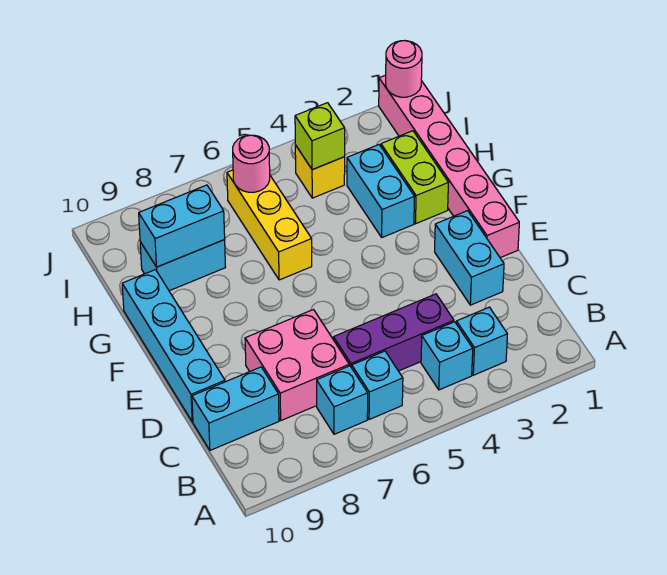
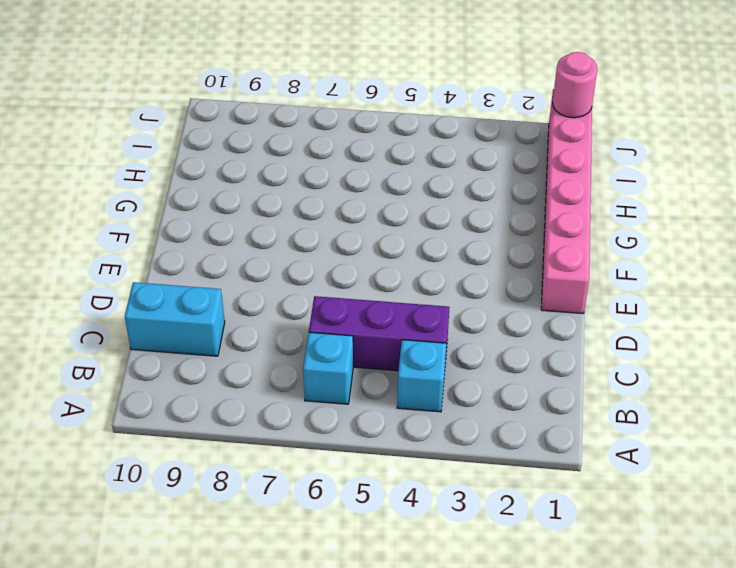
none -> cyan brick B3 level 1
none -> cyan brick B7 level 1
none -> pink brick C7:D8 level 1

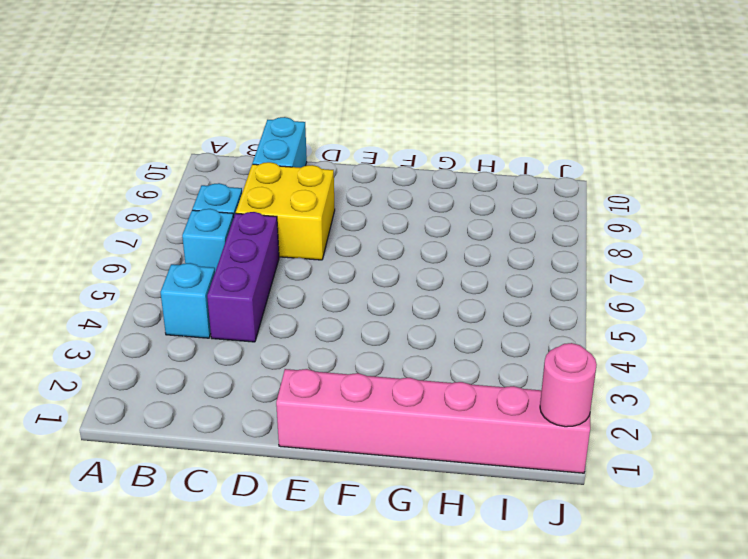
yellow brick C7:D8 level 1 -> pink brick C7:D8 level 1
none -> cyan brick B3 level 1
none -> cyan brick D2:E2 level 1
none -> cyan brick D10:G10 level 1

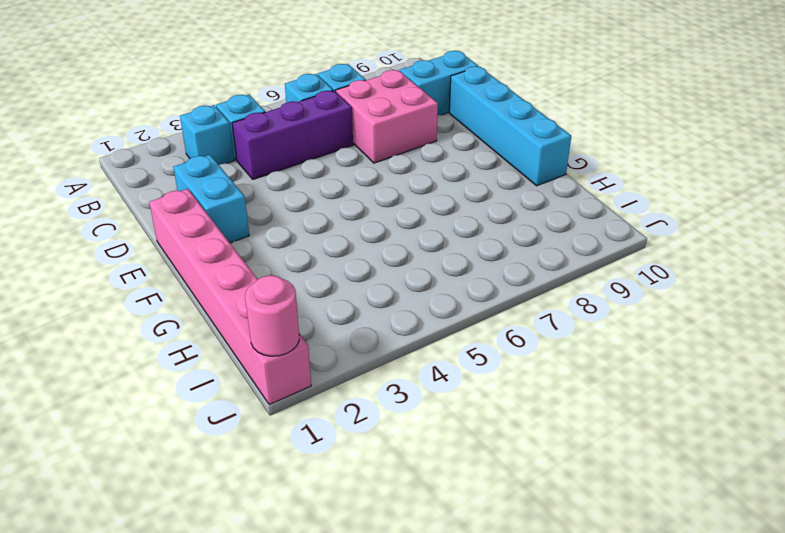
none -> lime brick G2:H2 level 1
none -> cyan brick G3:H3 level 1
none -> yellow brick G6:I6 level 1

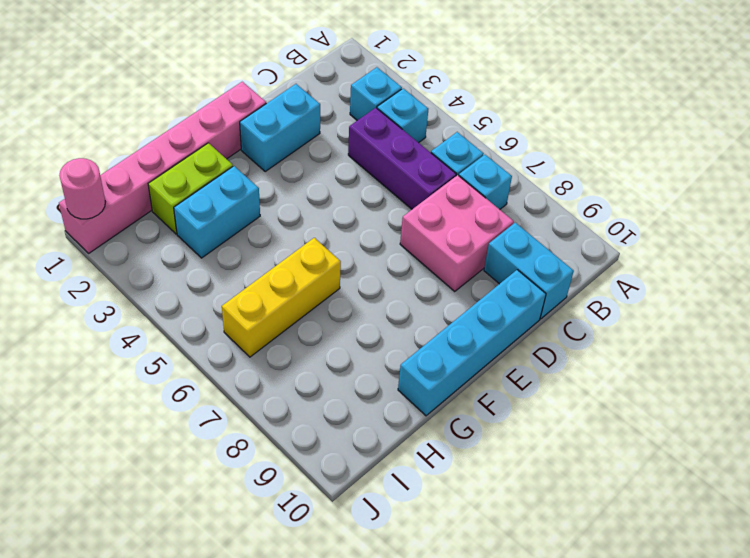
none -> cyan brick H8:H9 level 1
none -> yellow brick I4 level 1
none -> cyan brick H8:H9 level 2

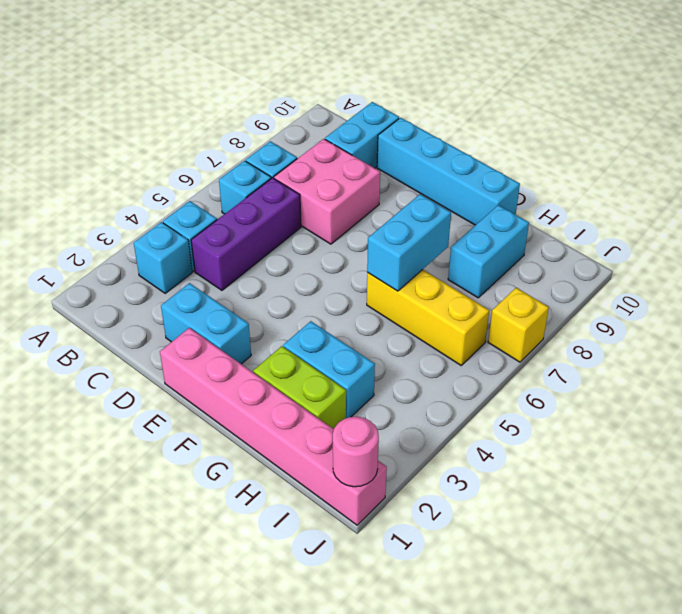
cyan brick G6:G7 level 2 -> cyan brick H8:H9 level 2
yellow brick J7 level 1 -> yellow brick I4 level 1
none -> lime brick I4 level 2
none -> pink round brick I6 level 2

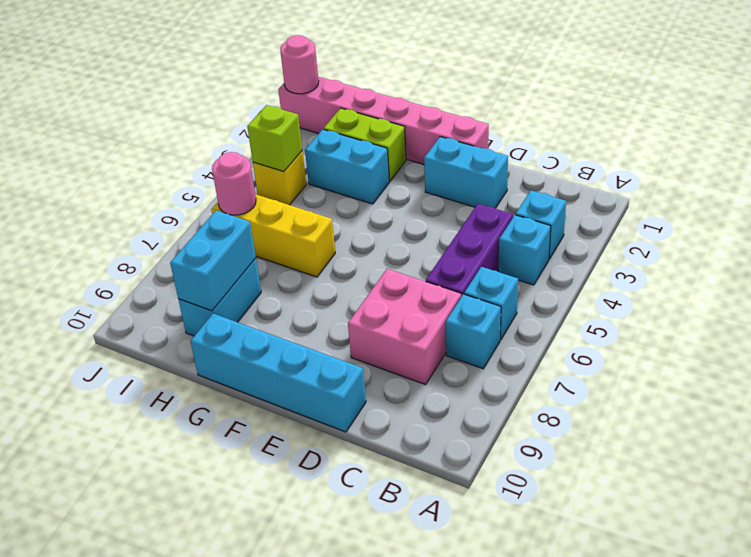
none -> cyan brick C9:C10 level 1

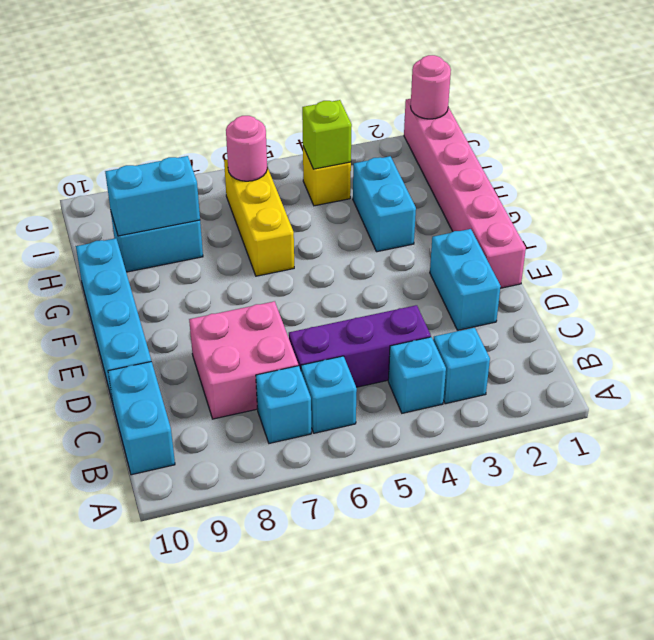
cyan brick B10:C10 level 1 -> cyan brick C9:C10 level 1
none -> lime brick G2:H2 level 1

